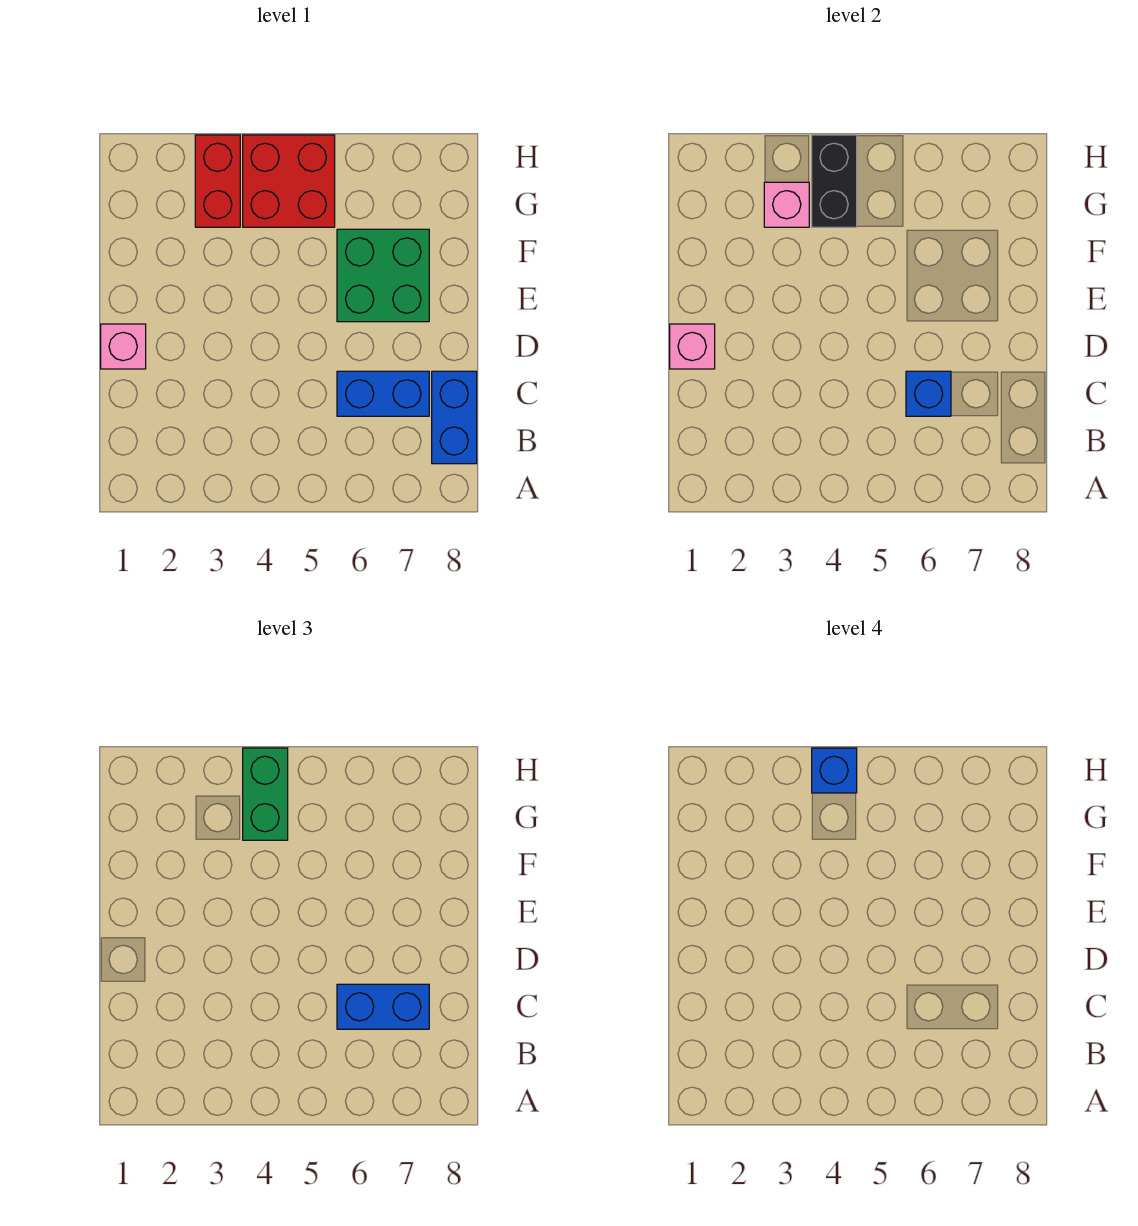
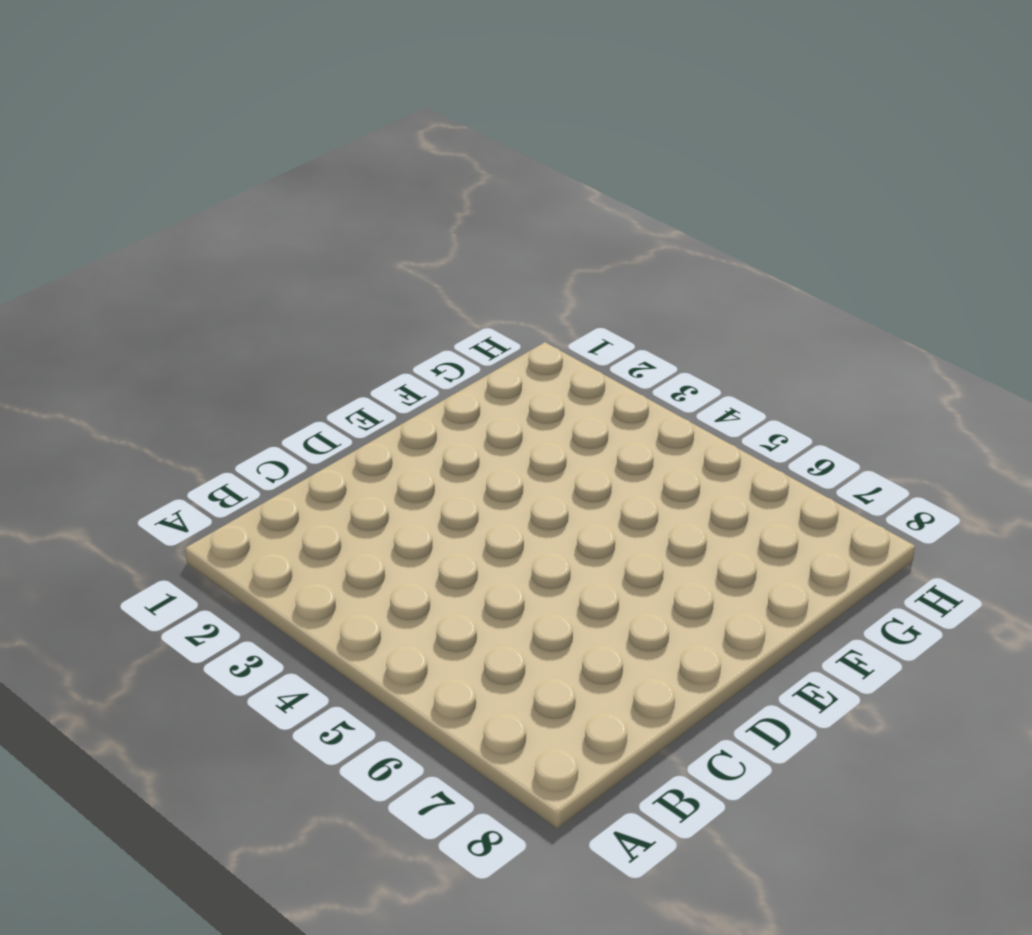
none -> blue brick B8:C8 level 1
none -> blue brick C6:C7 level 1
none -> pink brick D1 level 1

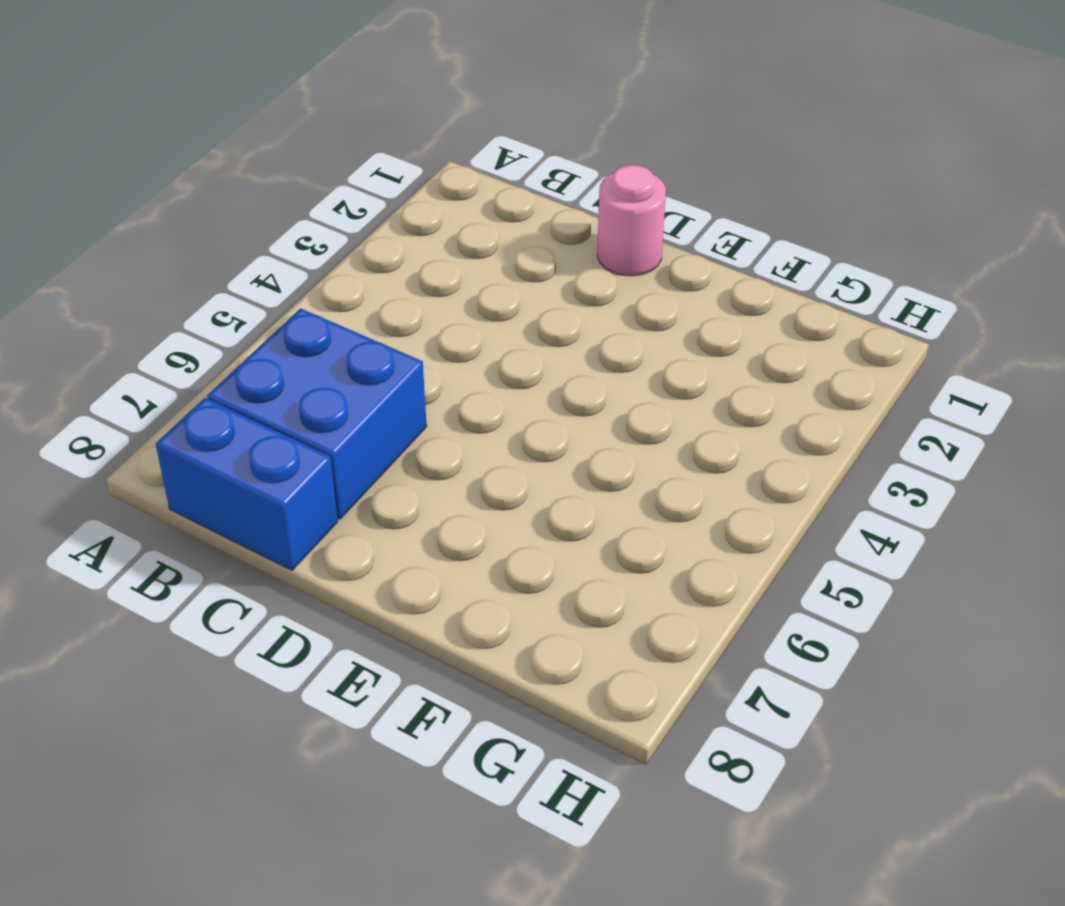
blue brick B6:C7 level 1 -> blue brick C6:C7 level 1
pink round brick D1 level 1 -> pink brick D1 level 1
none -> green brick E6:F7 level 1
none -> red brick G3:H3 level 1
none -> red brick G4:H5 level 1

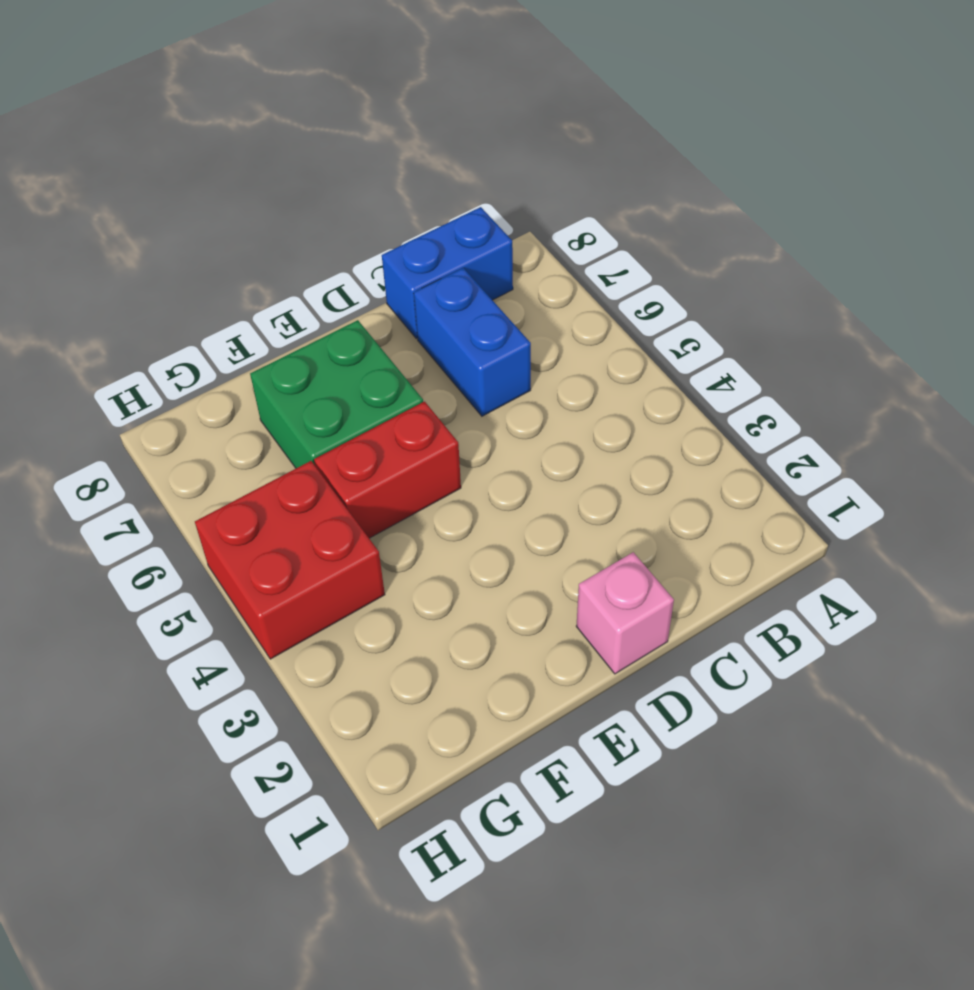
red brick E5:F5 level 1 -> red brick G3:H3 level 1
none -> blue brick C6 level 2
none -> pink brick D1 level 2
none -> pink brick G3 level 2

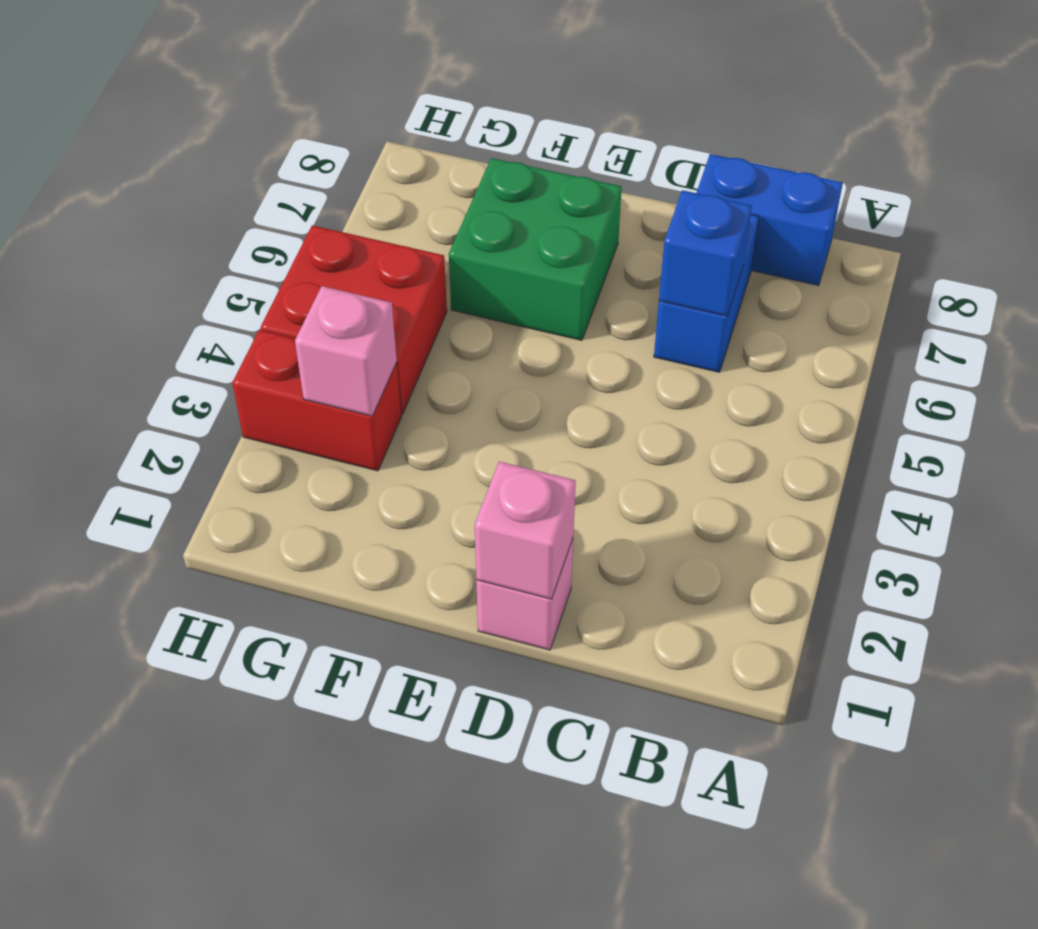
none -> black brick G4:H4 level 2
none -> blue brick C6:C7 level 3
none -> green brick G4:H4 level 3

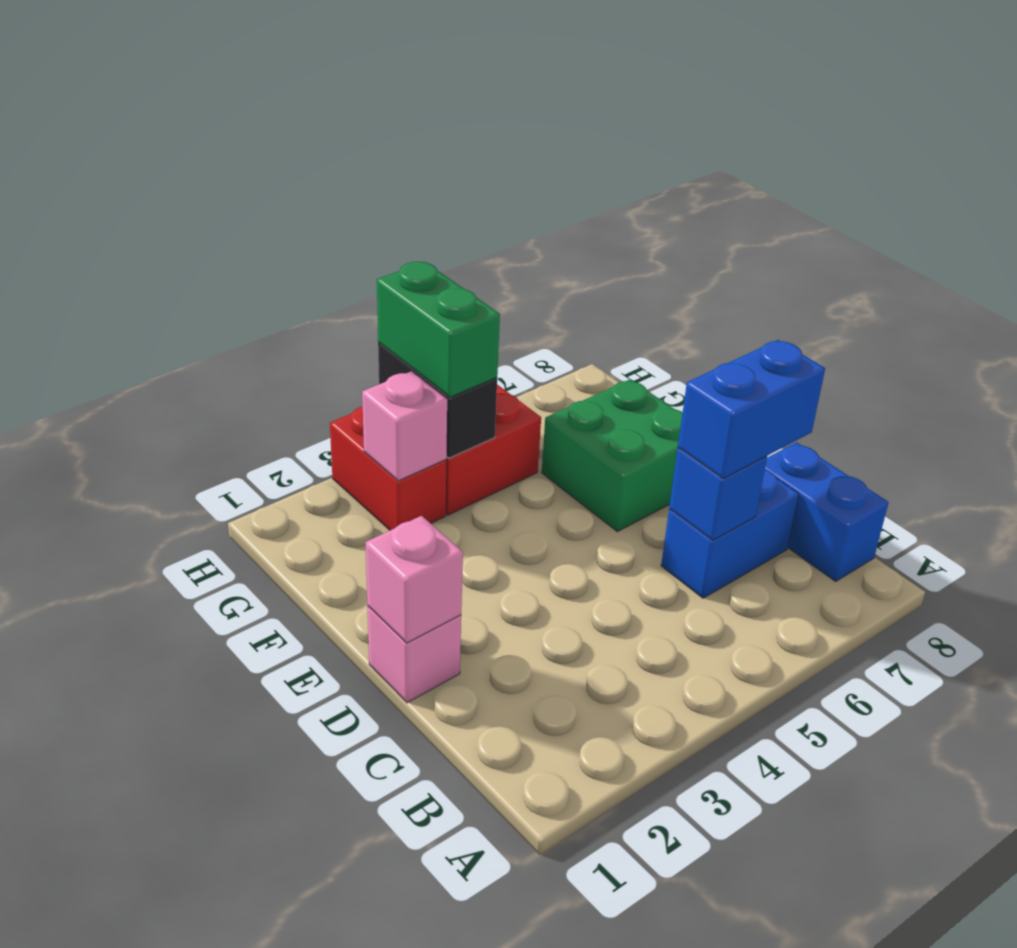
none -> blue brick H4 level 4

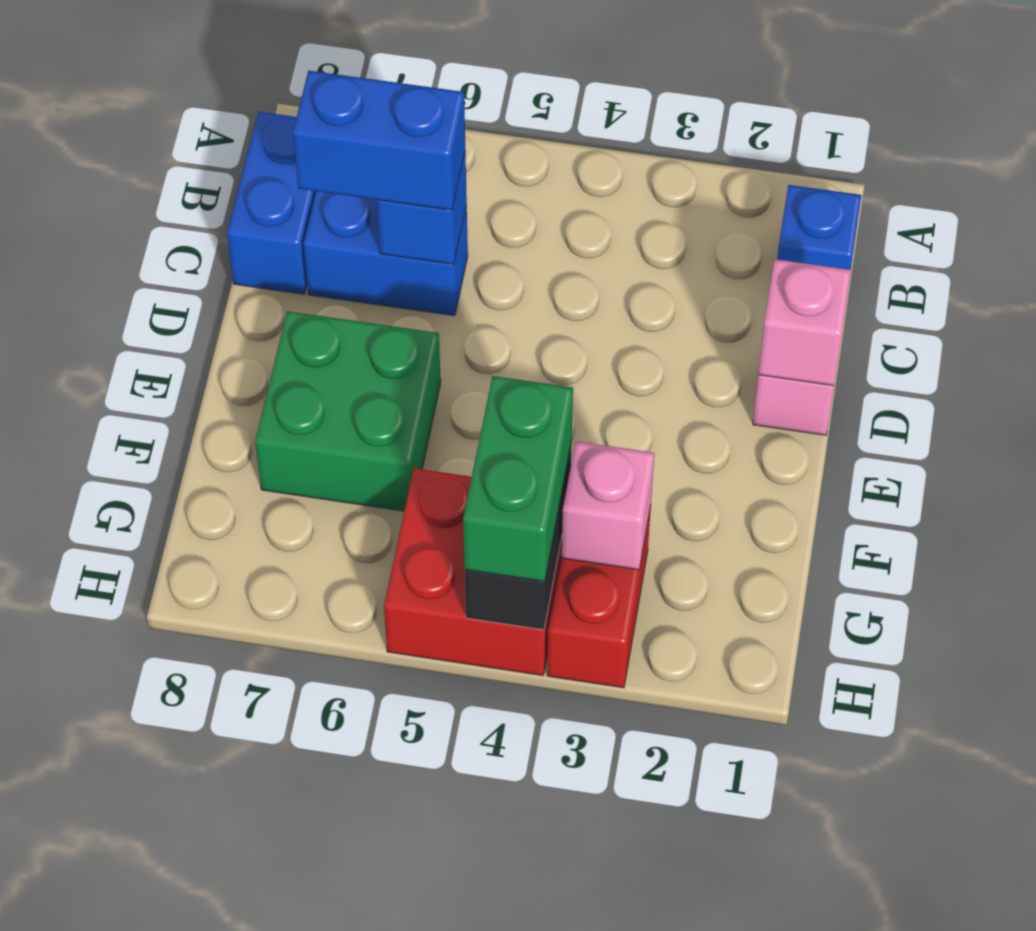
blue brick B1 level 1 -> blue brick H4 level 4

